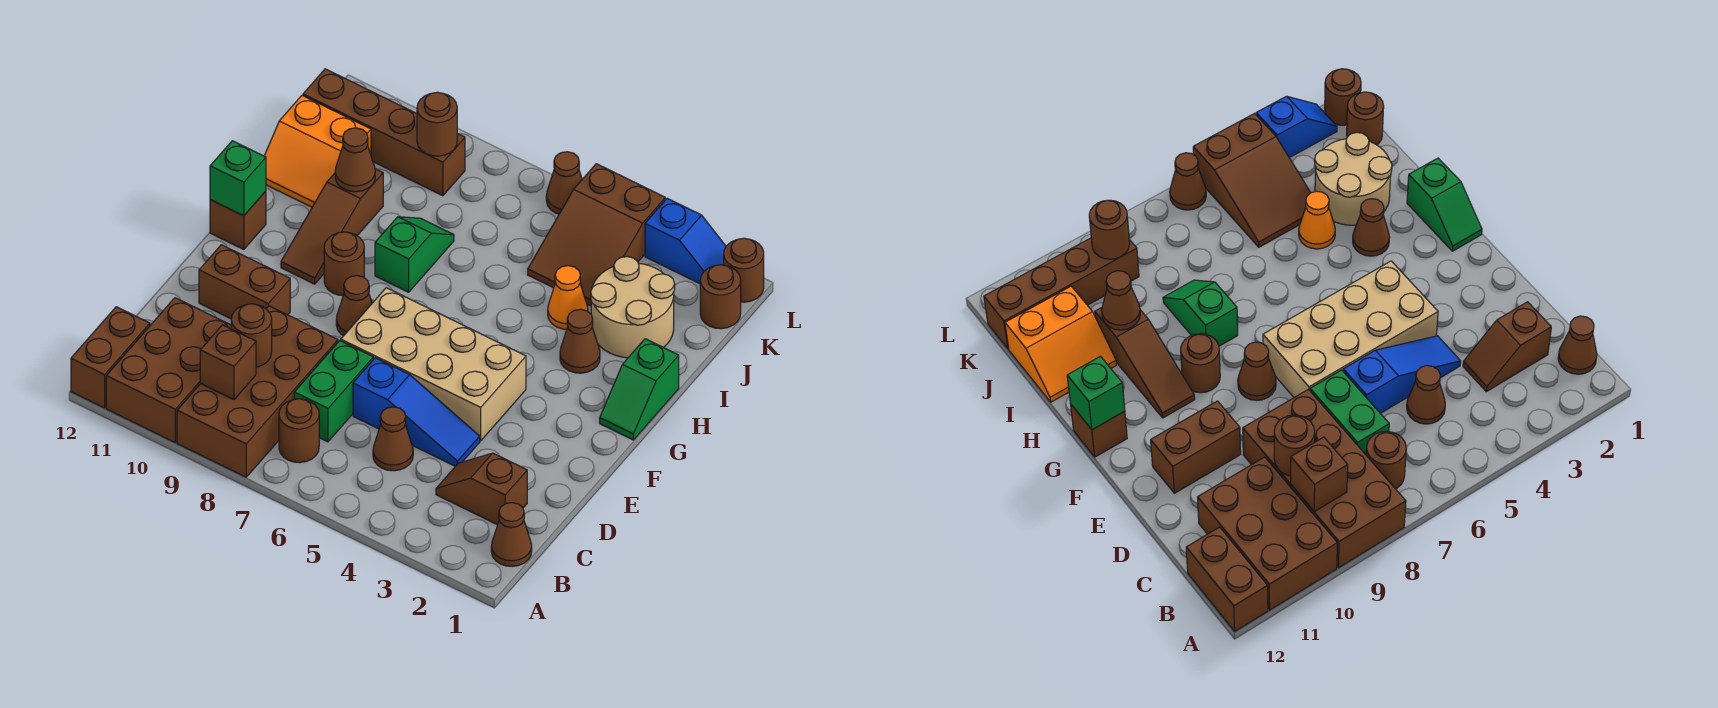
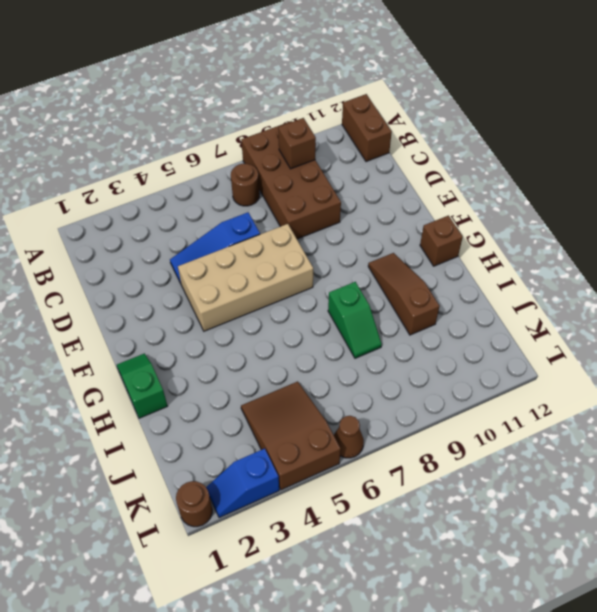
none -> brown brick A10:C11 level 1
none -> brown cone B1 level 1
none -> brown slope C2:C3 level 1 top 2
none -> brown cone C5 level 1

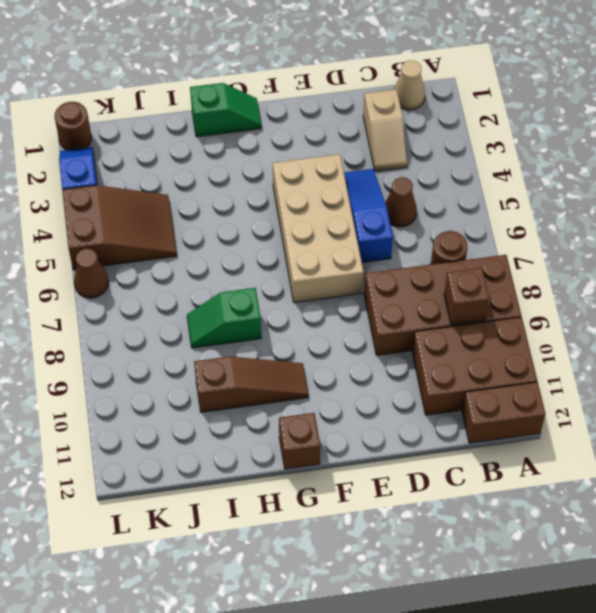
tan cone B1 level 1 -> brown cone B1 level 1
tan slope C2:C3 level 1 top 2 -> brown slope C2:C3 level 1 top 2
none -> green brick C7:D7 level 1
none -> brown brick E10:E11 level 1
none -> brown cone F8 level 1
none -> brown round brick G9 level 1

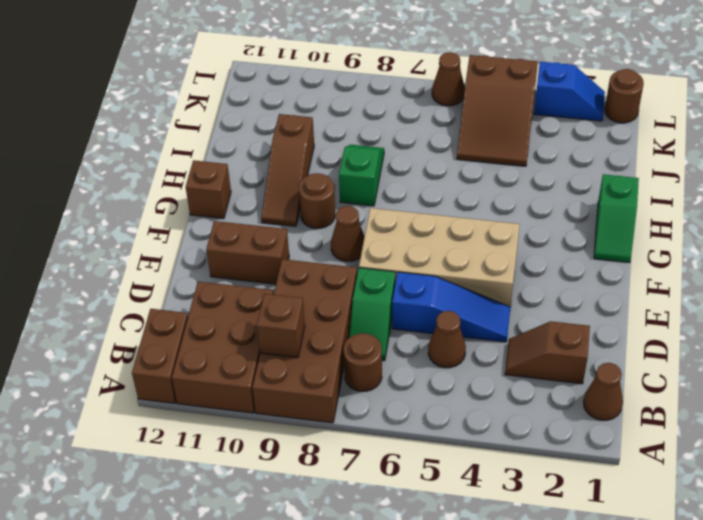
green slope C7:D7 level 1 top D -> green brick C7:D7 level 1
none -> brown cone H3 level 1
none -> tan round brick I2:J3 level 1
none -> orange cone I4 level 1
none -> orange slope I11:J12 level 1 top J

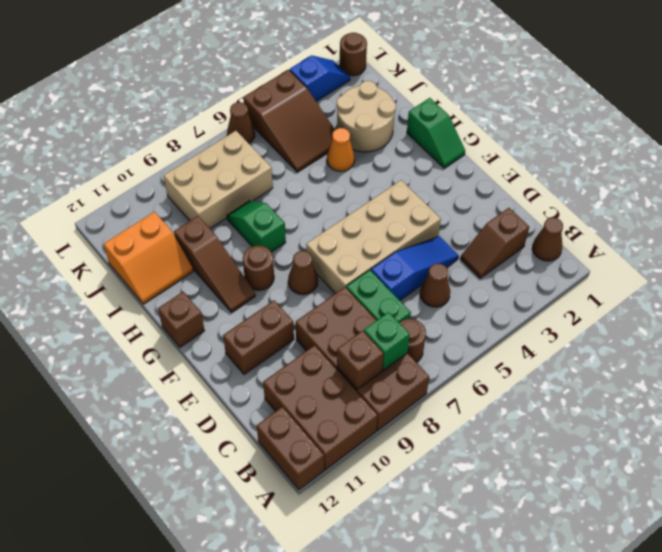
green brick B8 level 2 -> green brick G12 level 2
tan brick J7:K9 level 1 -> brown brick K9:K12 level 1
none -> brown cone H3 level 1
none -> brown round brick K1 level 1
none -> brown round brick C9 level 2
none -> brown cone I10 level 2

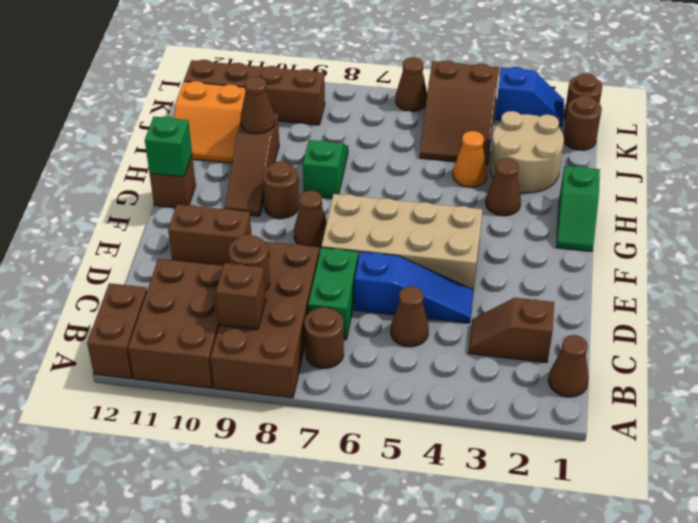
none -> brown round brick K9 level 2

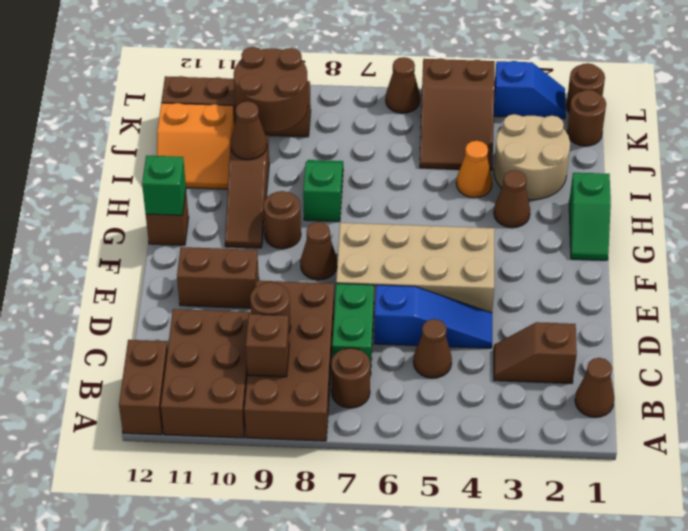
brown round brick J9:K10 level 2 -> brown round brick K9 level 2

